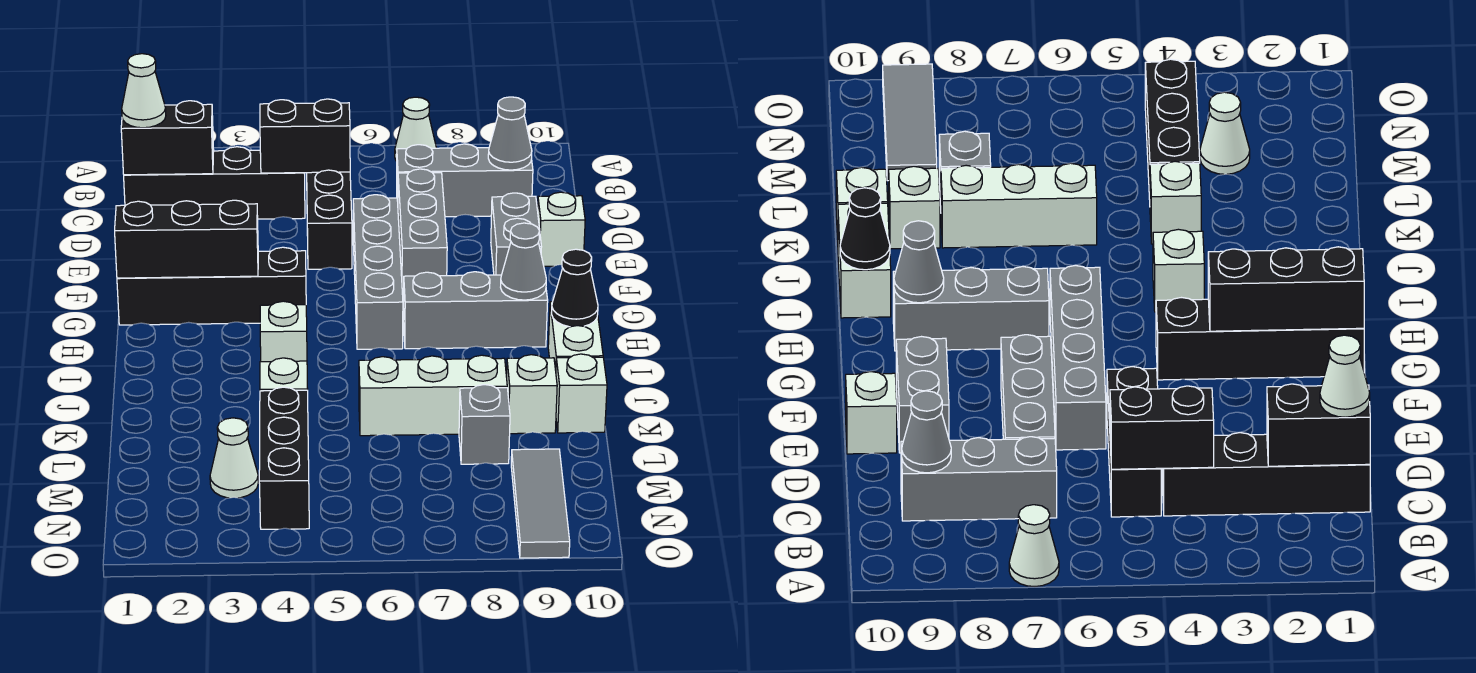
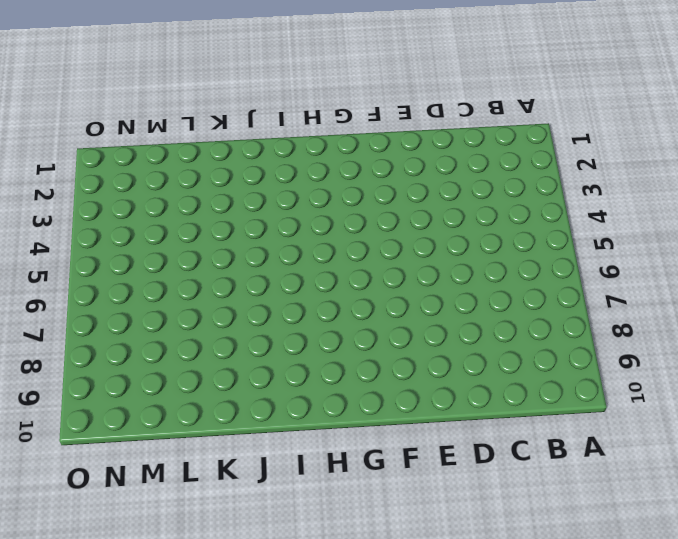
none -> white cone A7 level 1
none -> black brick C1:C4 level 1
none -> black brick C5:E5 level 1

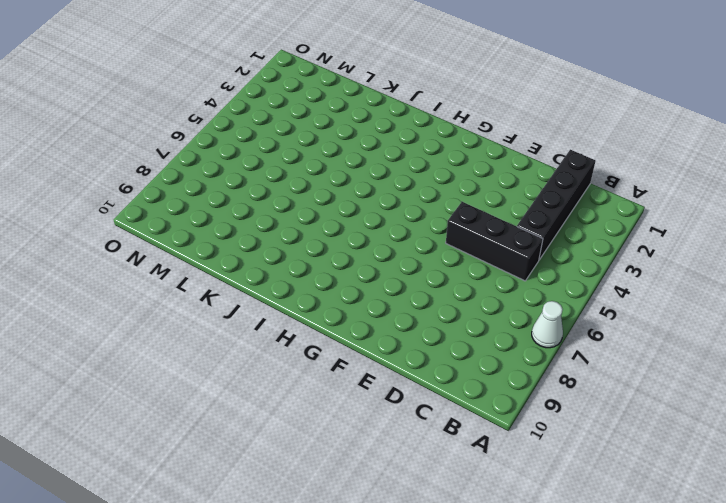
none -> grey brick C7:C9 level 1
none -> grey brick D7:F7 level 1
none -> grey brick E6:H6 level 1

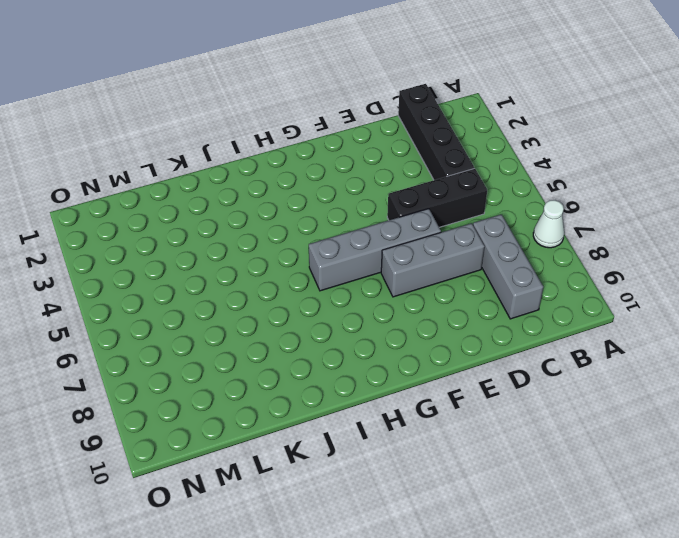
none -> grey brick E9:F9 level 1
none -> white brick E10 level 1
none -> black brick G1:G4 level 1

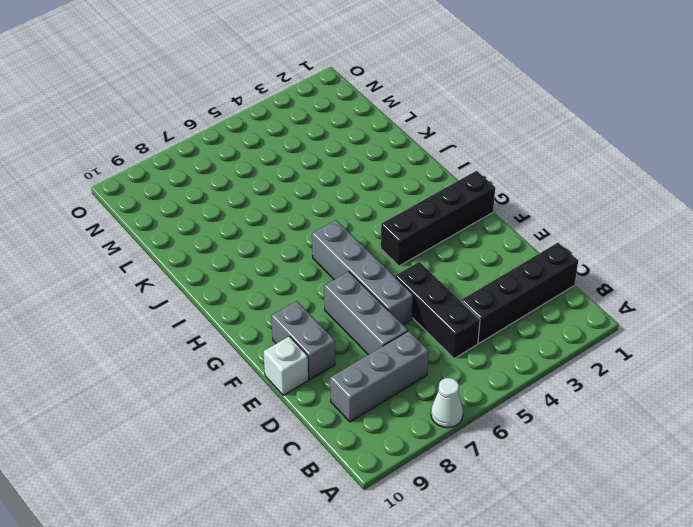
none -> grey brick H7:H9 level 1
none -> white brick I4 level 1
none -> white brick I10:J10 level 1

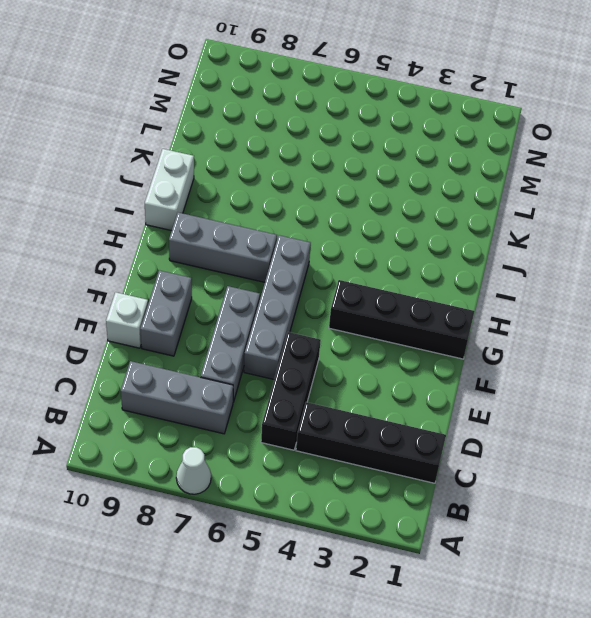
none -> white brick I4 level 1
none -> white brick K4 level 1
none -> white brick K6:K8 level 1

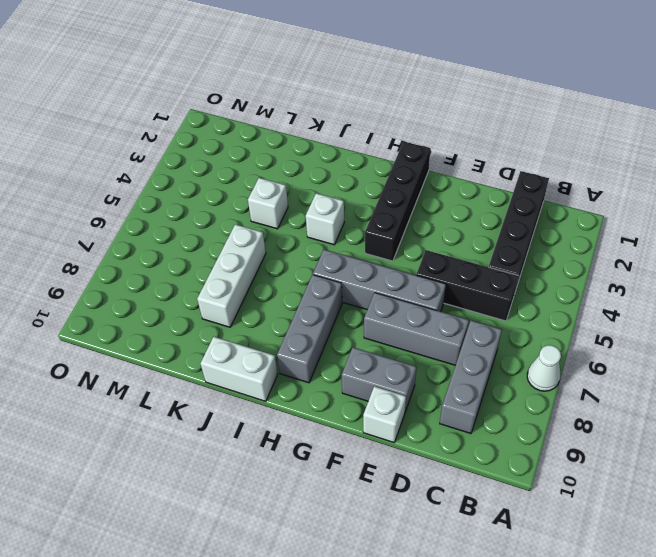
none -> white brick K9 level 1
none -> white brick K10 level 1
none -> black brick L4:N4 level 1

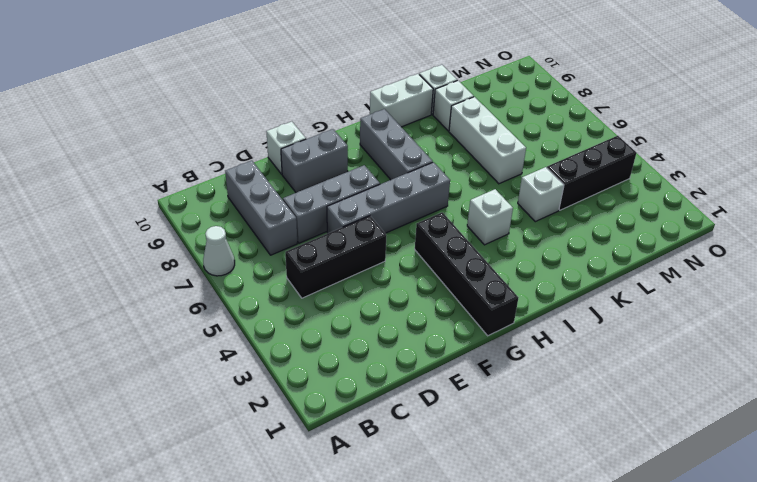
none -> black brick C1:C4 level 1
none -> grey brick L8 level 1
none -> white cone M3 level 1

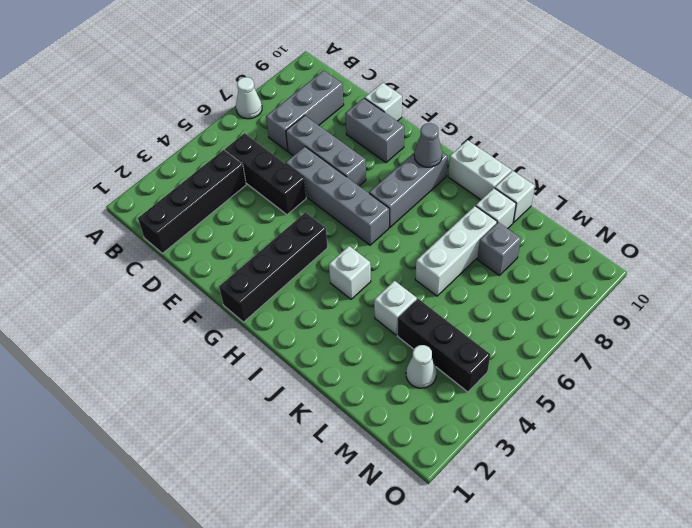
none -> grey tile M9:O9 level 1
none -> black brick C1:C2 level 2
none -> black brick C4:C5 level 2

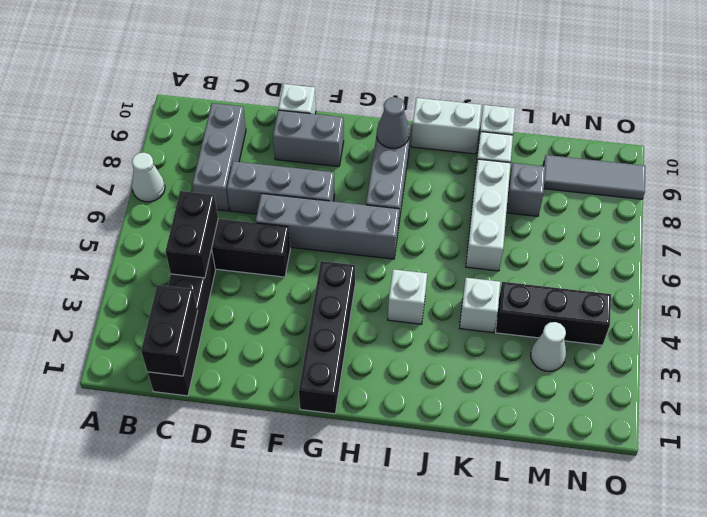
none -> grey cone C9 level 2
none -> black brick G1:G3 level 2
none -> black cone I10 level 2

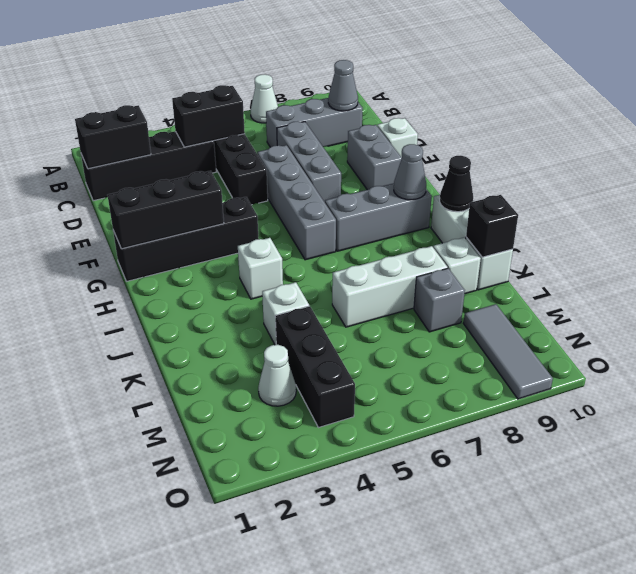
black brick K10 level 2 -> none
none -> white cone C1 level 3

